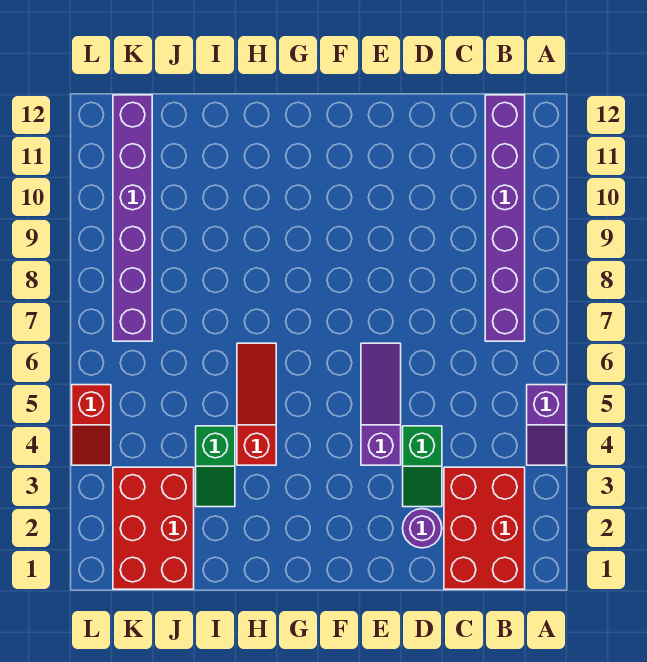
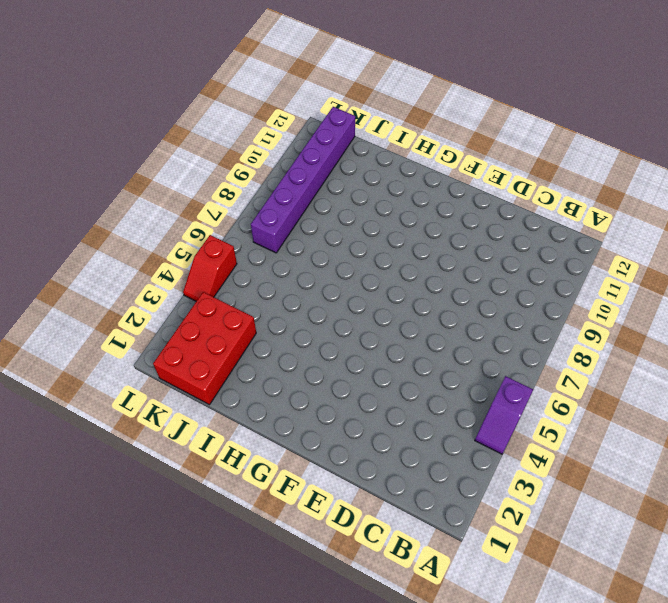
none -> red brick B1:C3 level 1
none -> purple brick B7:B12 level 1

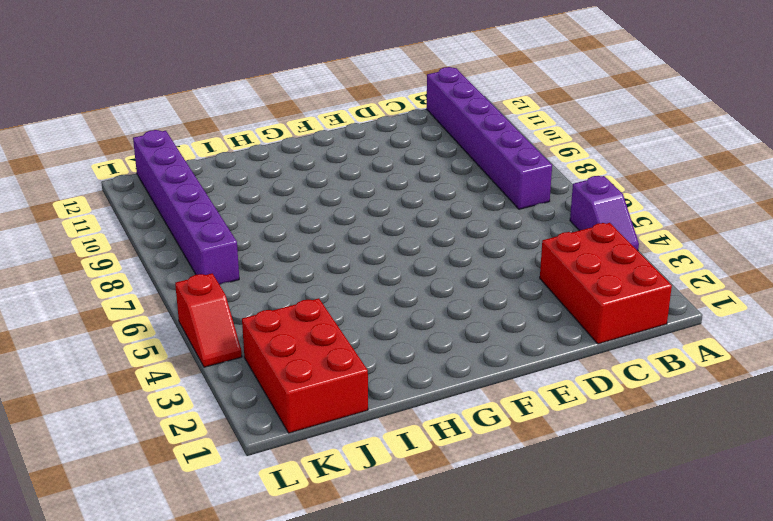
none -> purple round brick D2 level 1
none -> green slope D3:D4 level 1 top 4

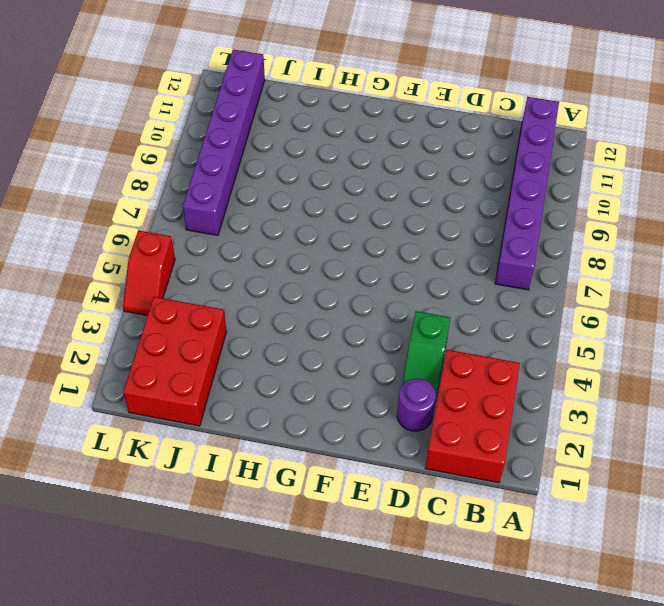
none -> purple slope A4:A5 level 1 top 5
none -> purple slope E4:E6 level 1 top 4

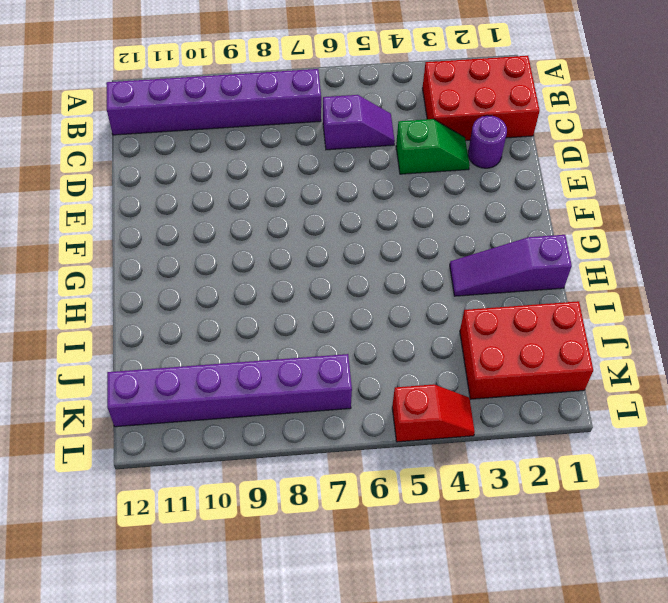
purple slope C5:C6 level 1 top 6 -> purple slope A4:A5 level 1 top 5
purple slope H1:H3 level 1 top 1 -> purple slope E4:E6 level 1 top 4
none -> red slope H4:H6 level 1 top 4
none -> green slope I3:I4 level 1 top 4

